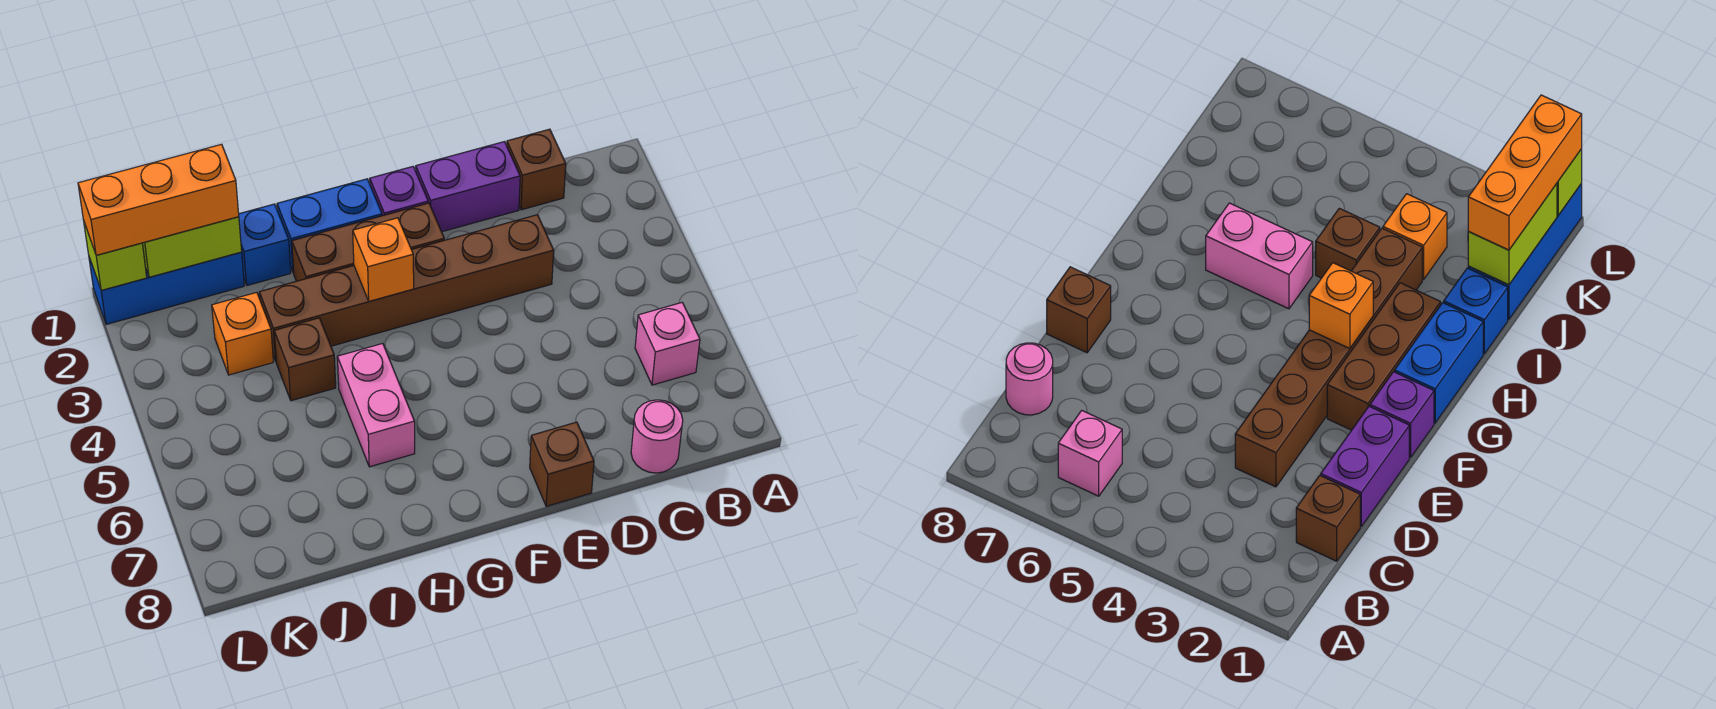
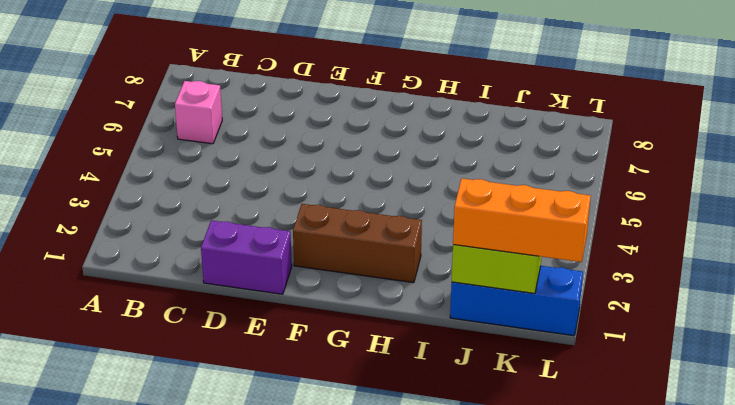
none -> brown brick C1 level 1
none -> pink round brick C8 level 1
none -> brown brick D3:I3 level 1

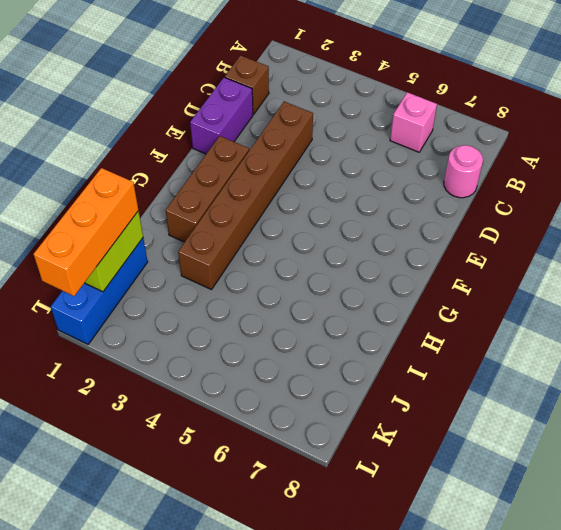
none -> brown brick E8 level 1
none -> purple brick F1 level 1
none -> blue brick G1:H1 level 1

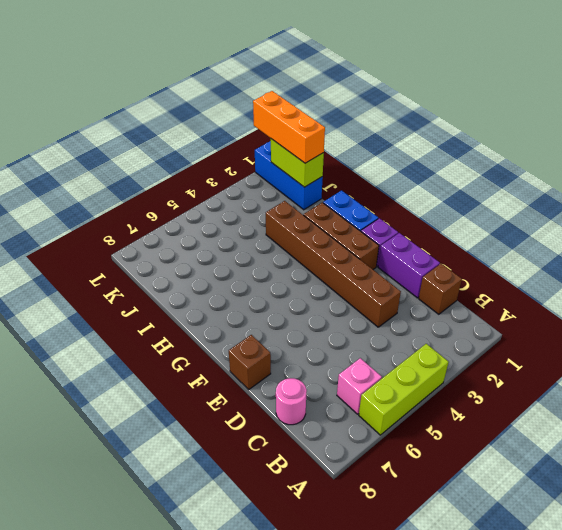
lime brick A4:A6 level 1 -> none
none -> pink brick H5:H6 level 1
none -> blue brick I1 level 1
none -> brown brick I4 level 1

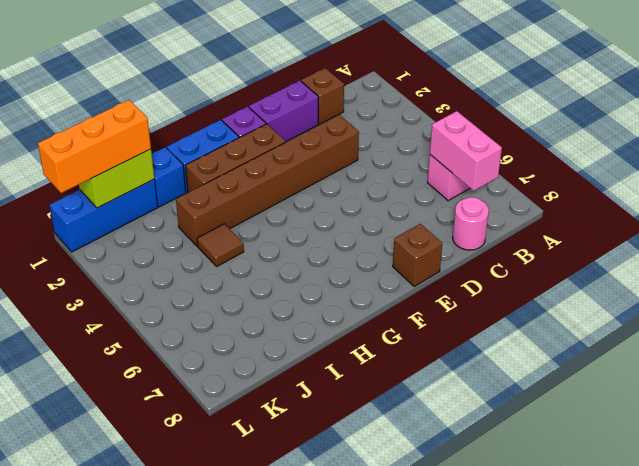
pink brick B6:B7 level 2 -> pink brick H5:H6 level 1
brown tile I4 level 1 -> brown brick I4 level 1
none -> orange brick J3 level 1
none -> orange brick G3 level 2
none -> lime brick L1 level 2

